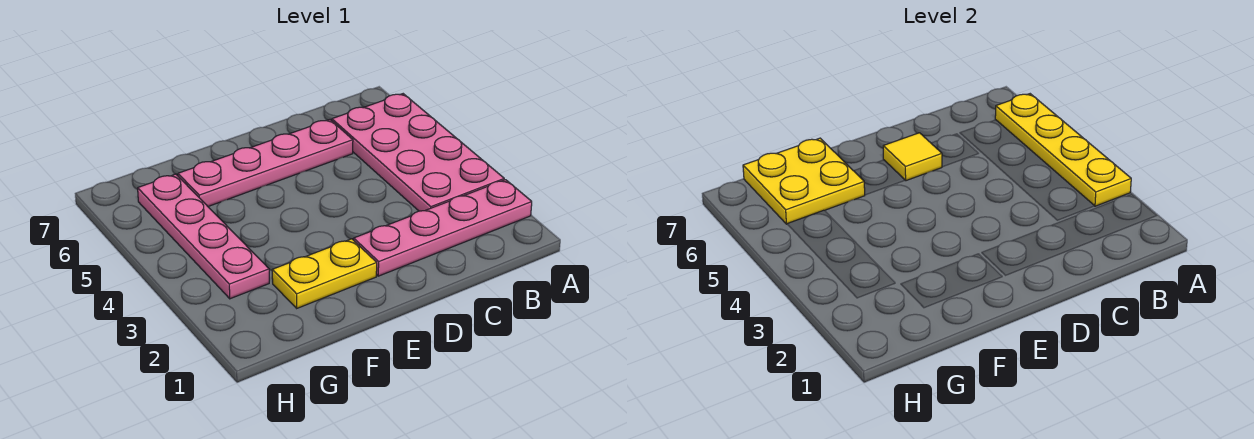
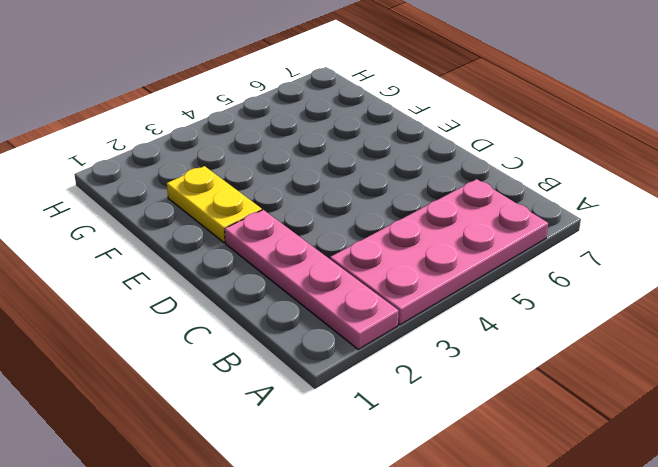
none -> pink plate C6:F6 level 1
none -> pink plate G3:G6 level 1

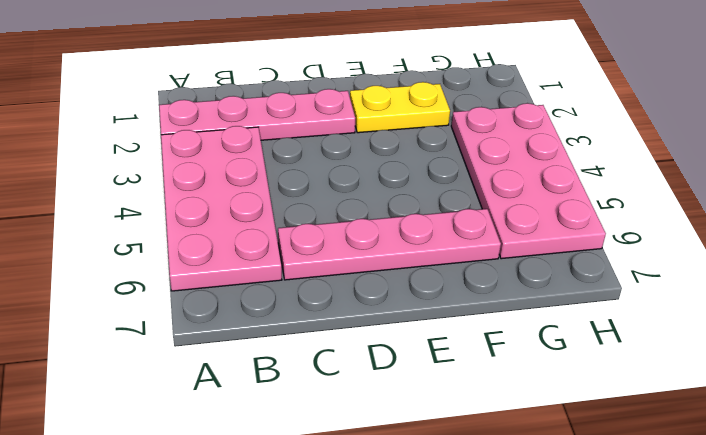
pink plate G3:H6 level 1 -> pink plate G3:G6 level 1
none -> yellow plate A3:A6 level 2
none -> yellow tile D6 level 2

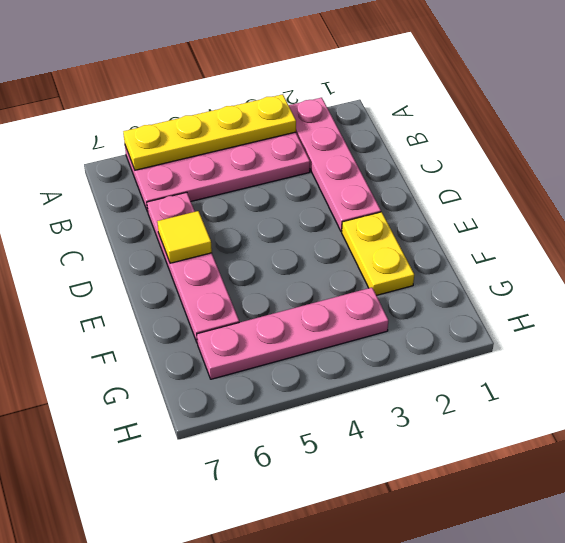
none -> yellow plate F6:G7 level 2

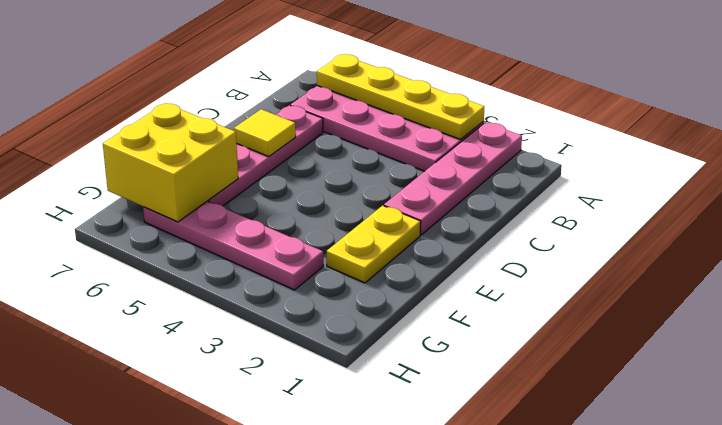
yellow brick F6:G7 level 2 -> yellow plate F6:G7 level 2

